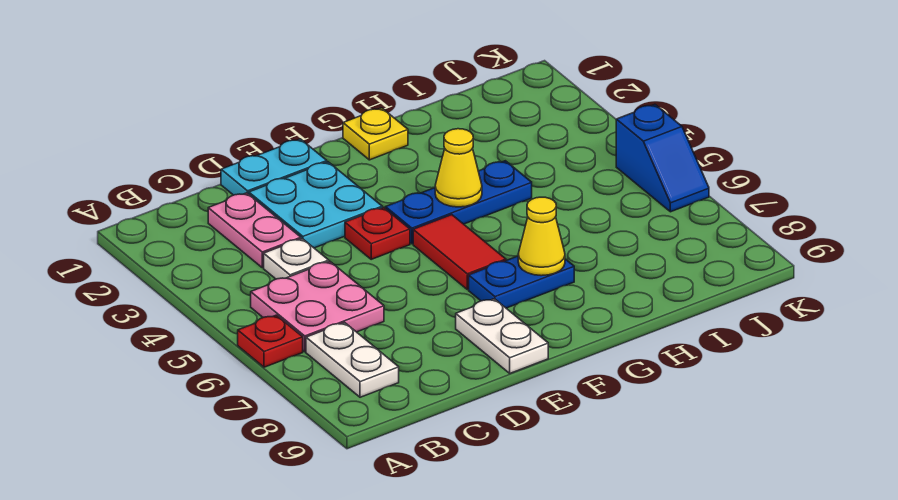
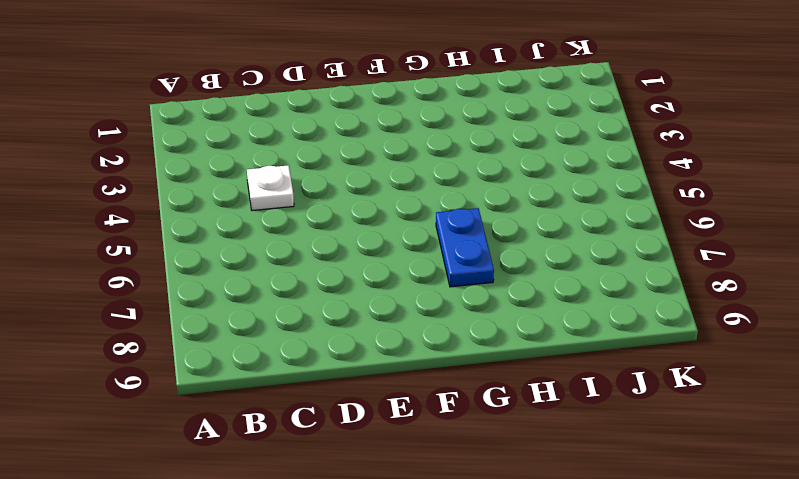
blue plate G6:G7 level 1 -> blue plate F7:G7 level 1
none -> red plate A6 level 1
none -> pink plate B5:C6 level 1
none -> white plate B7:B8 level 1

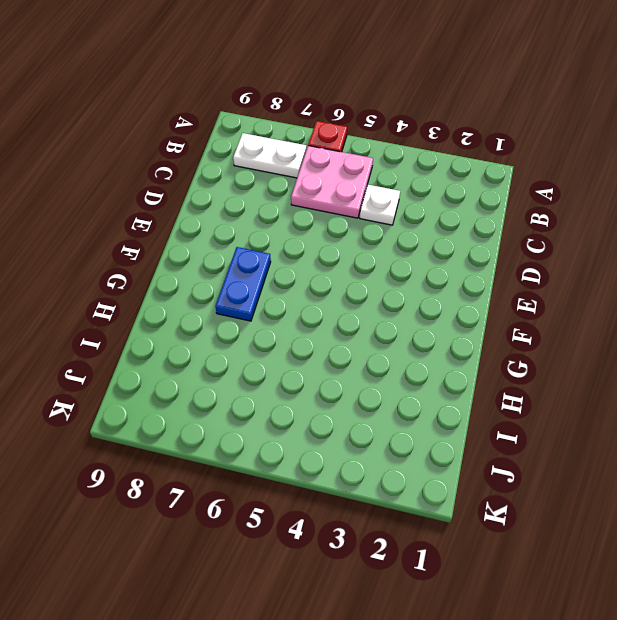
none -> pink plate C2:C3 level 1
none -> cyan plate D1:E1 level 1
none -> cyan plate D2:E3 level 1

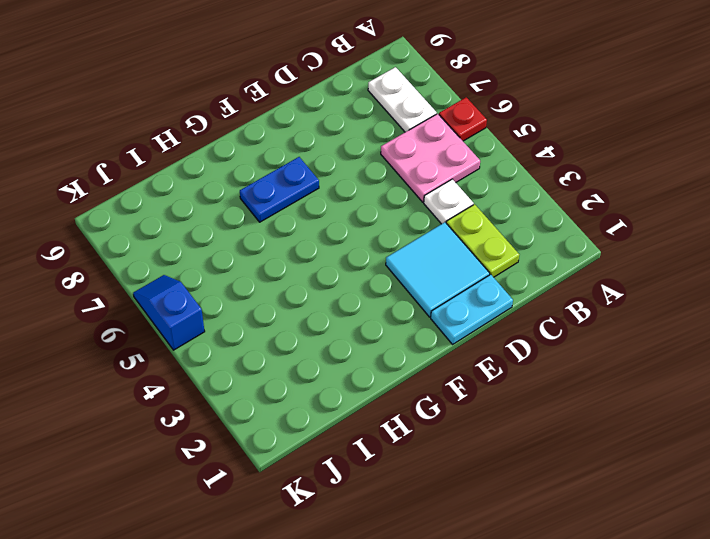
lime plate C2:C3 level 1 -> pink plate C2:C3 level 1
cyan tile D2:E3 level 1 -> cyan plate D2:E3 level 1
none -> red plate E4 level 1
none -> white plate E8:E9 level 1
none -> blue plate F4:H4 level 1

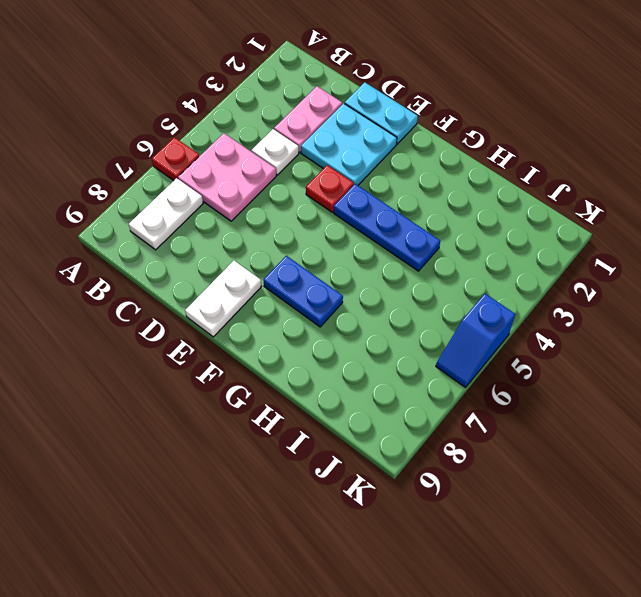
none -> red tile F5:F6 level 1
none -> yellow plate G1 level 1
none -> yellow cone G4 level 2

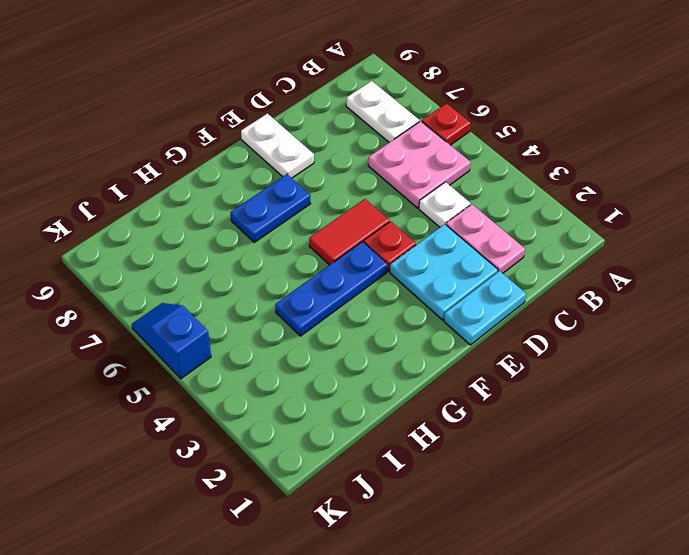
red tile E5:F5 level 1 -> red tile F5:F6 level 1
none -> yellow plate G1 level 1
none -> yellow cone G4 level 2
none -> yellow cone G7 level 2

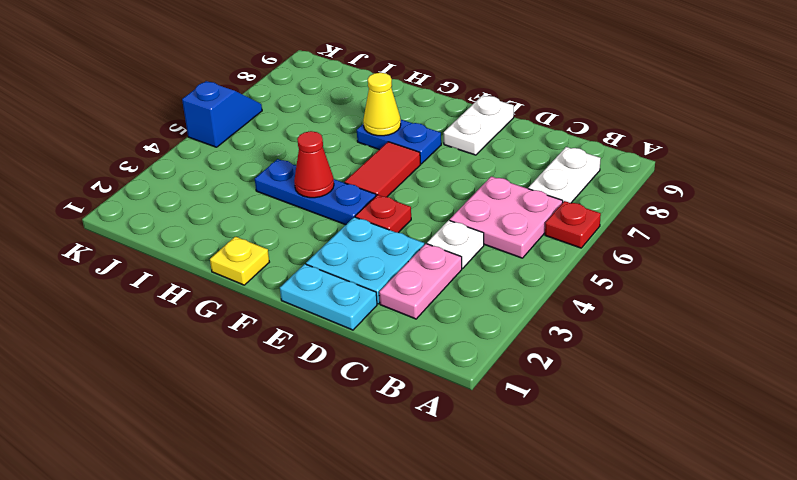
red cone G4 level 2 -> yellow cone G4 level 2

